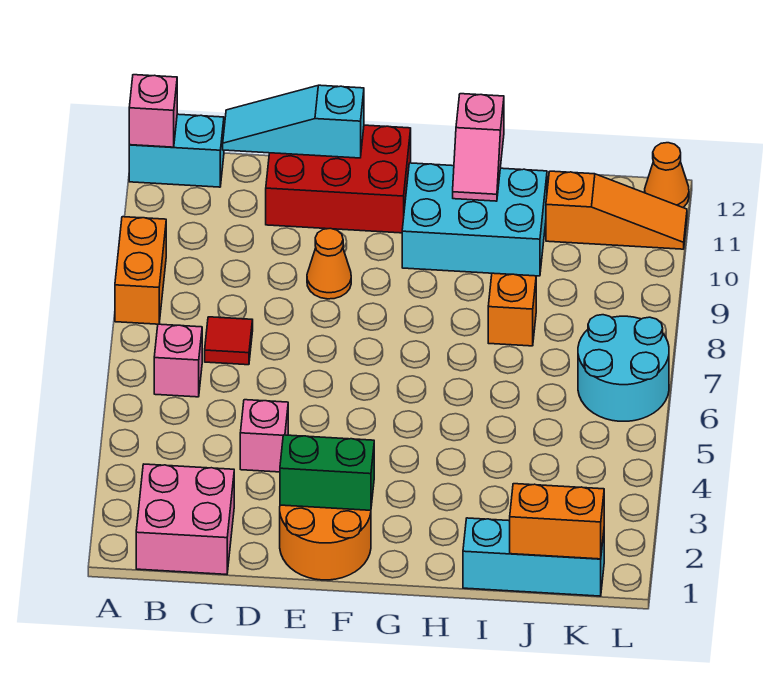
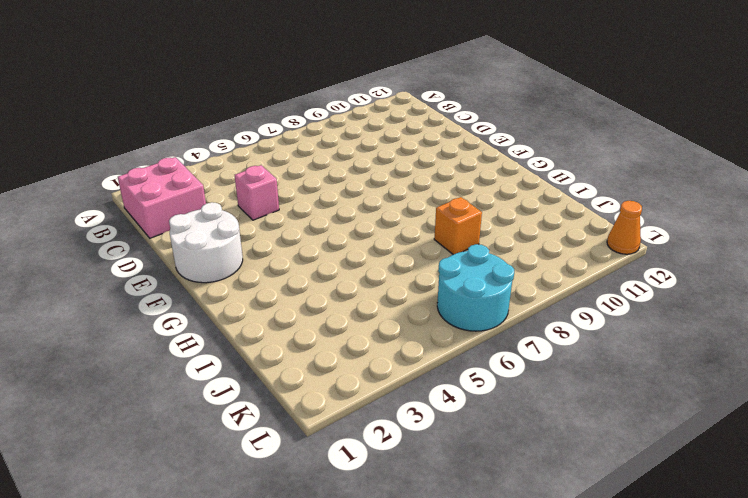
white round brick E1:F2 level 1 -> orange round brick E1:F2 level 1
none -> orange brick A8:A9 level 1
none -> cyan brick A12:B12 level 1
none -> pink brick B6 level 1

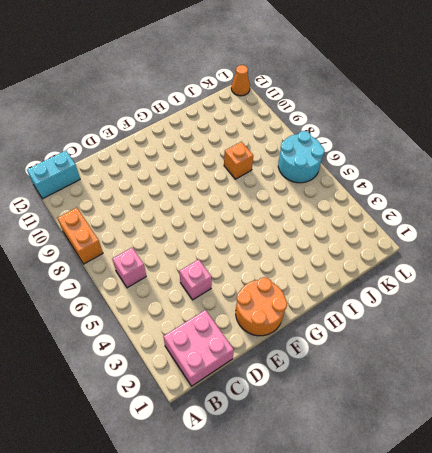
none -> red tile C7 level 1
none -> red brick D11:F12 level 1
none -> orange cone E9 level 1

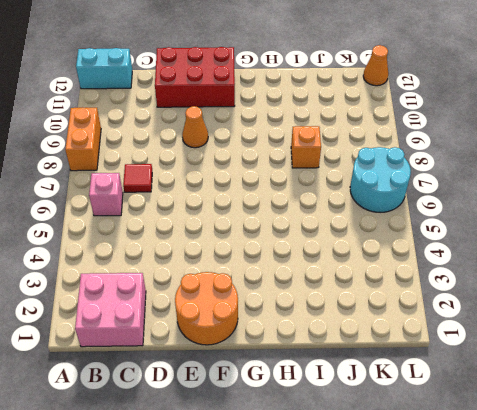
none -> pink brick D4 level 1
none -> cyan brick G10:I11 level 1
none -> cyan brick I1:K1 level 1

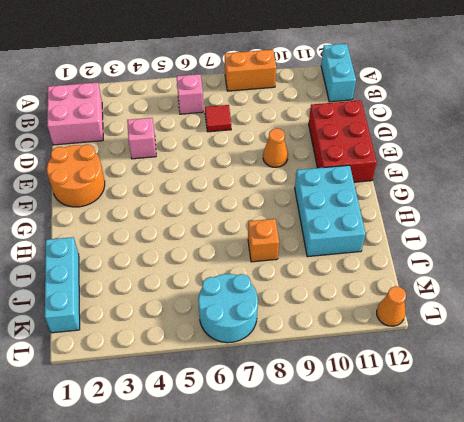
none -> orange slope J11:L11 level 1 top J
none -> pink brick A12 level 2
none -> cyan slope C12:E12 level 2 top E

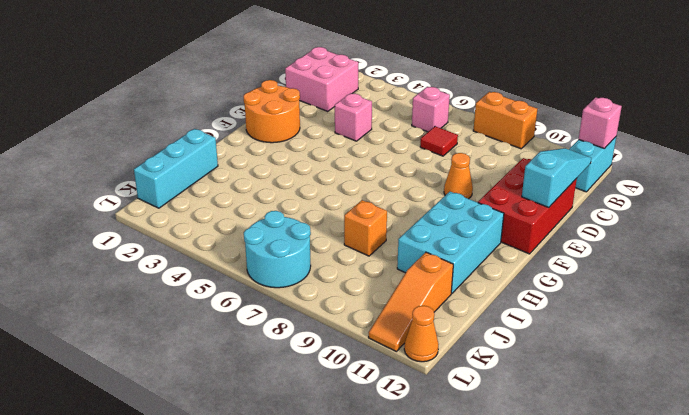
none -> green brick E2:F2 level 2
none -> pink slope H11:H12 level 2 top 12
none -> orange brick J1:K1 level 2

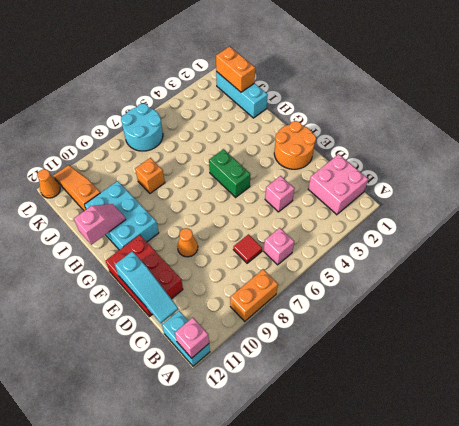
green brick F5:G5 level 1 -> green brick E2:F2 level 2

